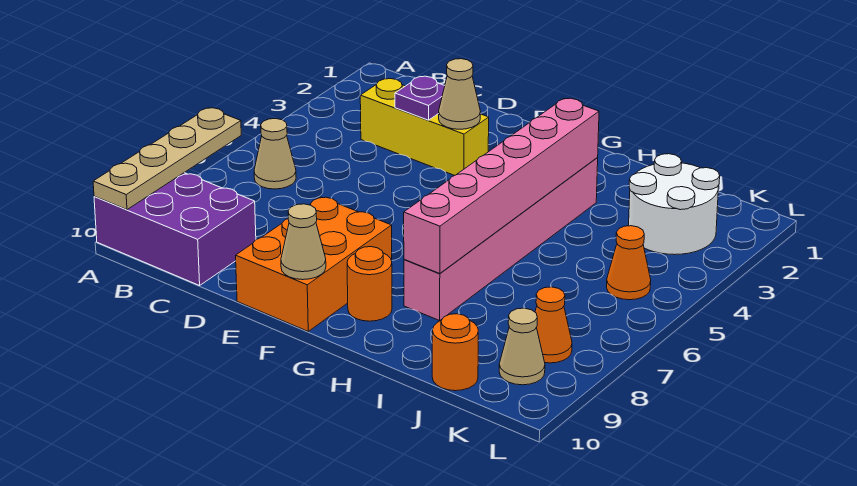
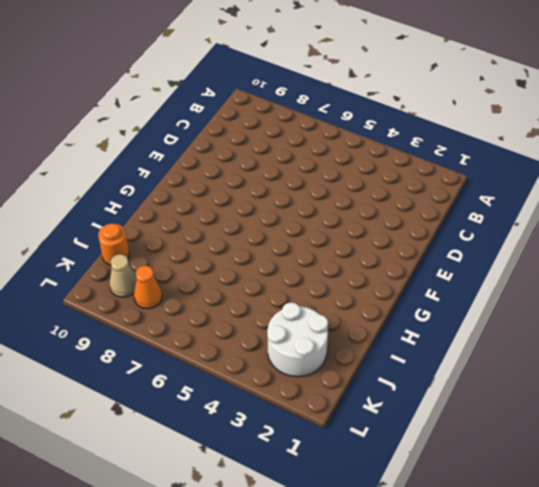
none -> purple brick A9:C10 level 1
none -> tan cone B6 level 1
none -> yellow brick C3:E3 level 1

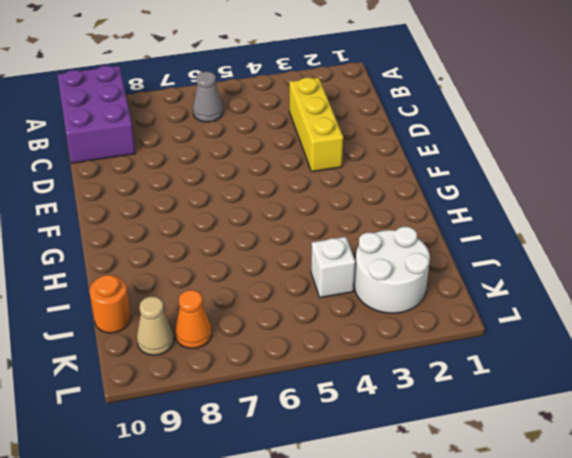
grey cone B6 level 1 -> tan cone B6 level 1
white brick J4 level 1 -> none
none -> orange brick E8:F10 level 1
none -> orange round brick G9 level 1
none -> pink brick H3:H8 level 1

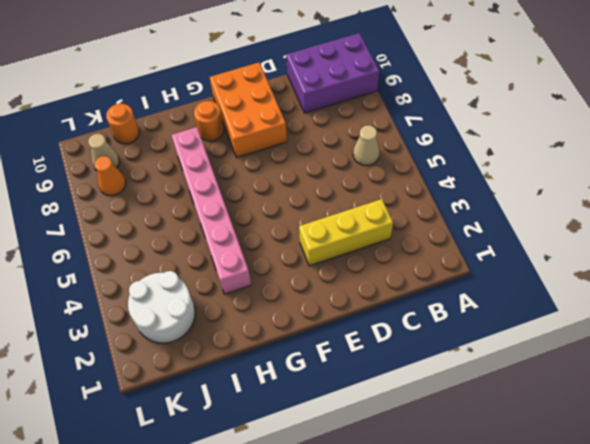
none -> orange cone K5 level 1
none -> tan plate A7:A10 level 2
none -> purple plate D3 level 2

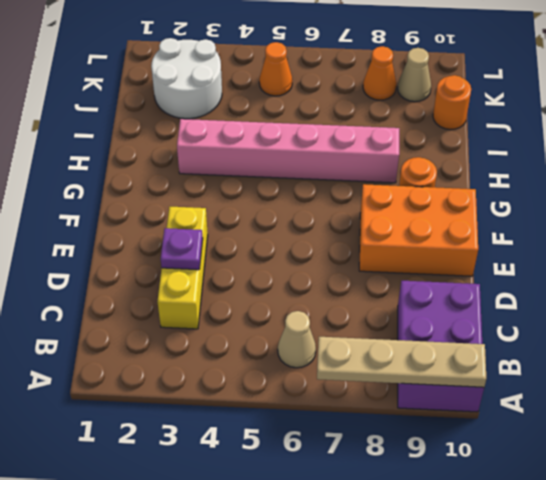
none -> tan cone E3 level 2
none -> tan cone F10 level 2
none -> pink brick H3:H8 level 2

